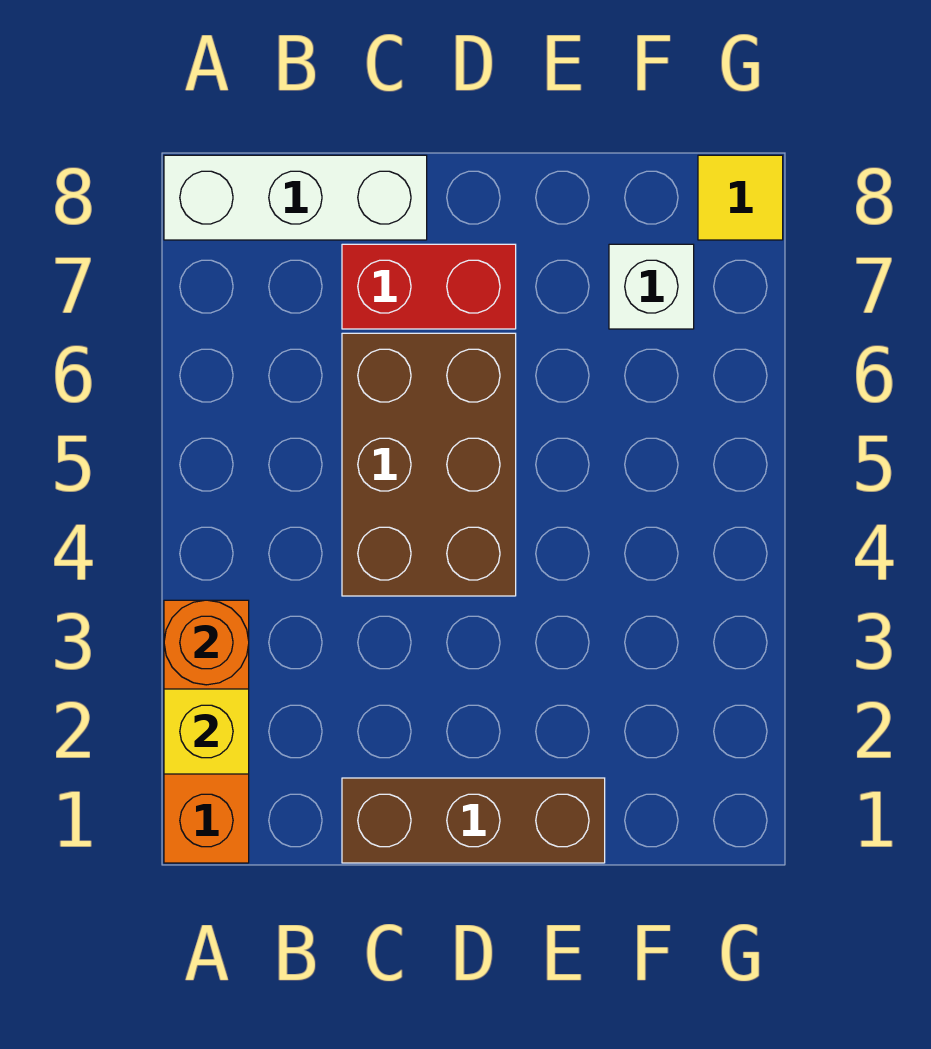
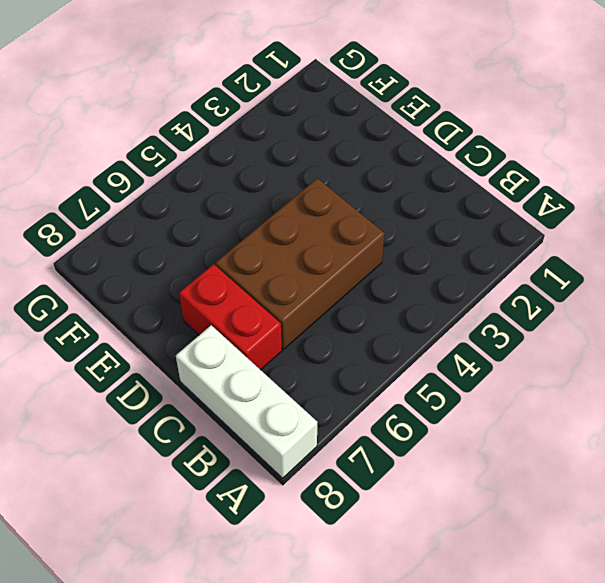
none -> orange brick A1:A3 level 1
none -> brown brick C1:E1 level 1

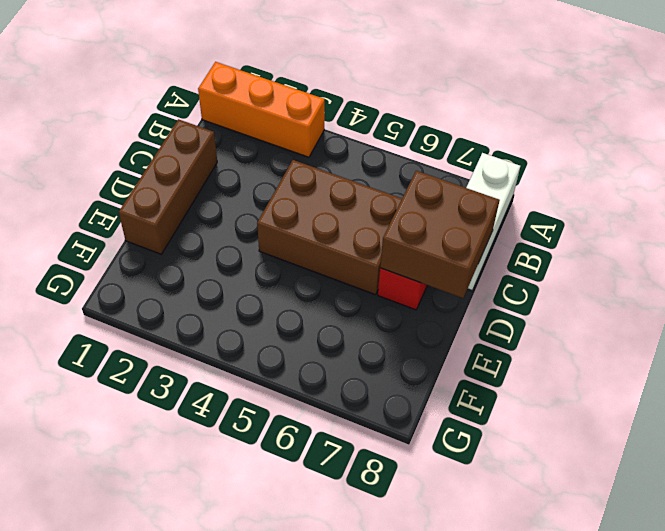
brown brick C7:D8 level 2 -> none
none -> white brick F7 level 1
none -> yellow tile G8 level 1

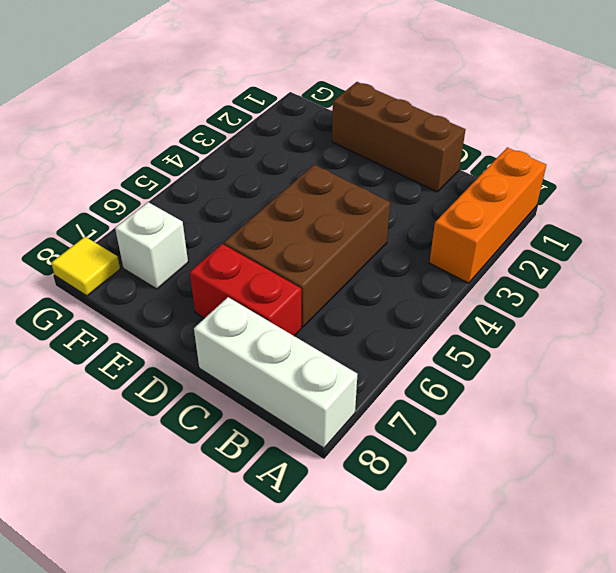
none -> yellow brick A2 level 2
none -> orange round brick A3 level 2

